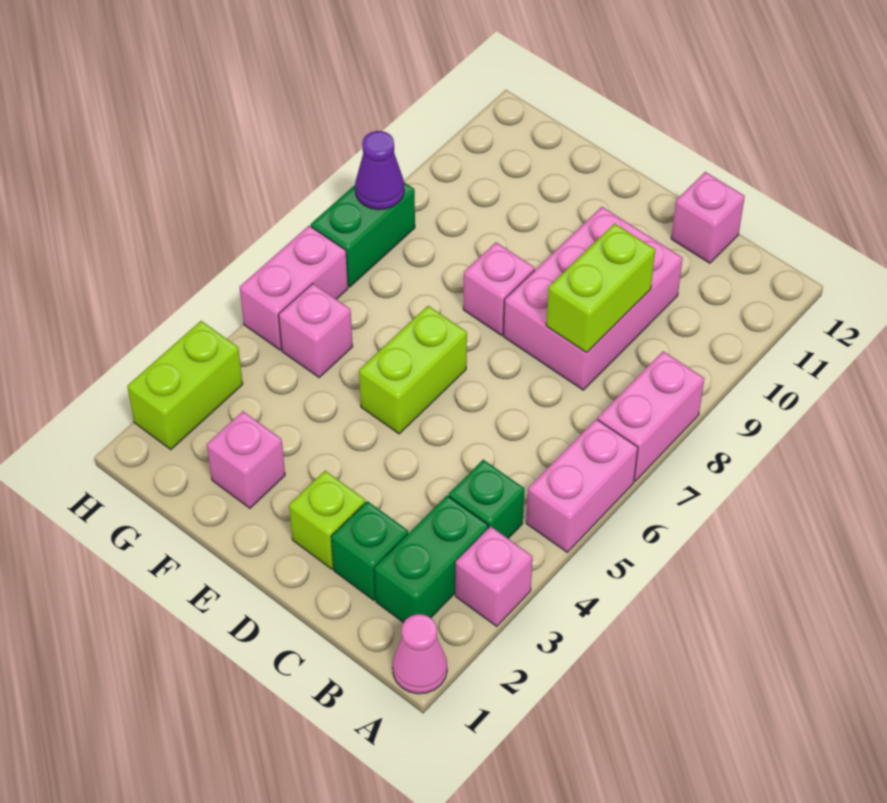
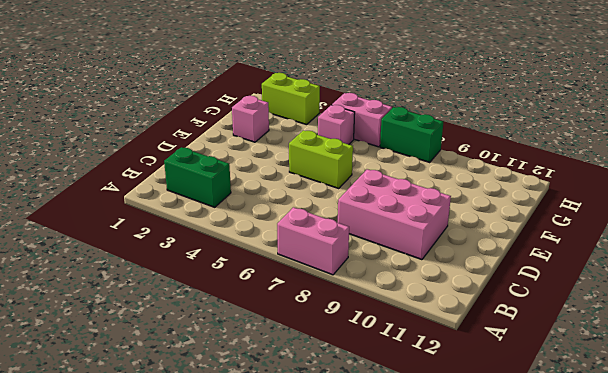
none -> pink cone A1 level 1
none -> pink brick A3 level 1
none -> pink brick A5:A6 level 1

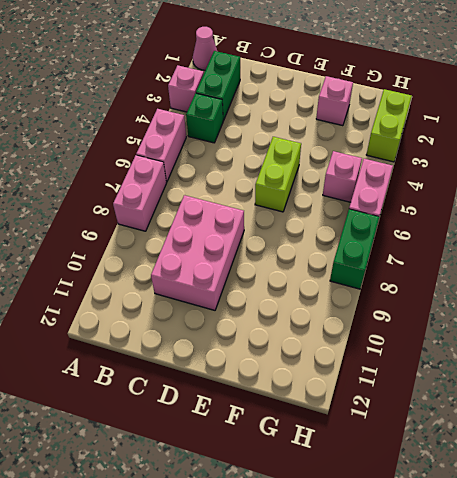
none -> green brick C2 level 1
none -> pink brick C12 level 1
none -> lime brick D2 level 1

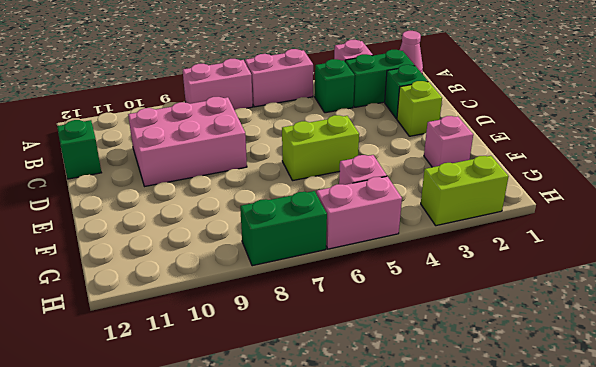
green brick C12 level 1 -> pink brick C12 level 1
none -> pink brick E8 level 1
none -> lime brick C8:C9 level 2
none -> purple cone H8 level 2

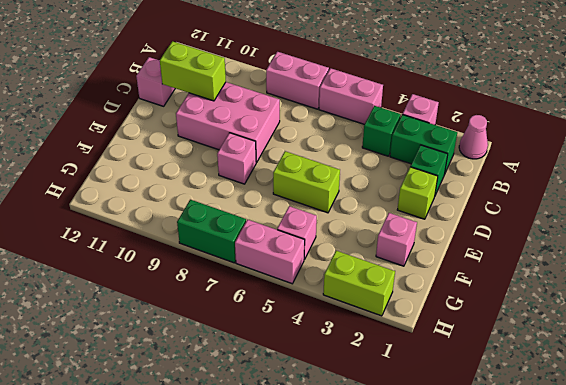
lime brick C10:C11 level 2 -> lime brick C8:C9 level 2
none -> purple cone H8 level 2

